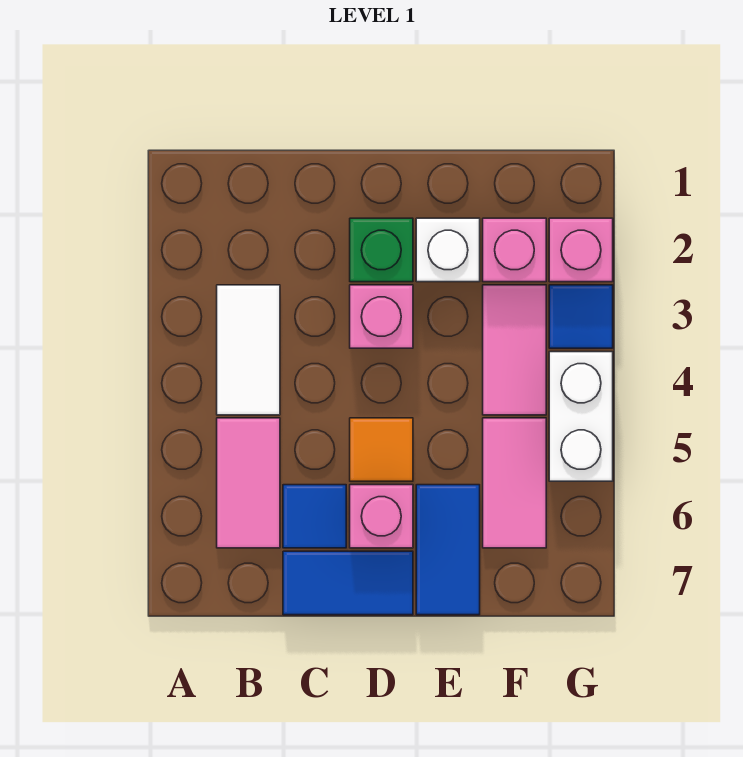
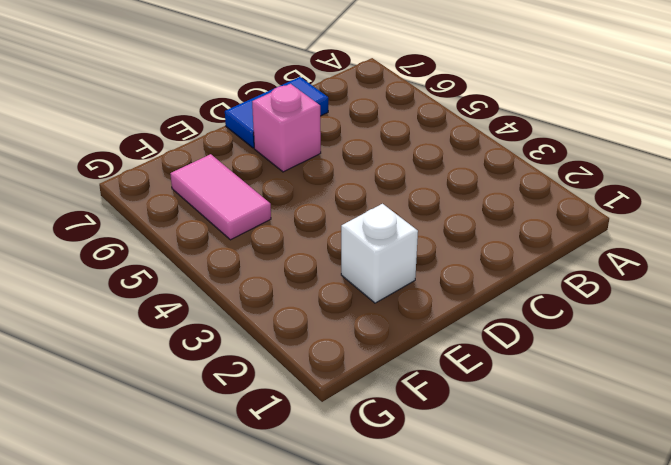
none -> white tile B3:B4 level 1
none -> pink tile B5:B6 level 1
none -> blue tile C6 level 1

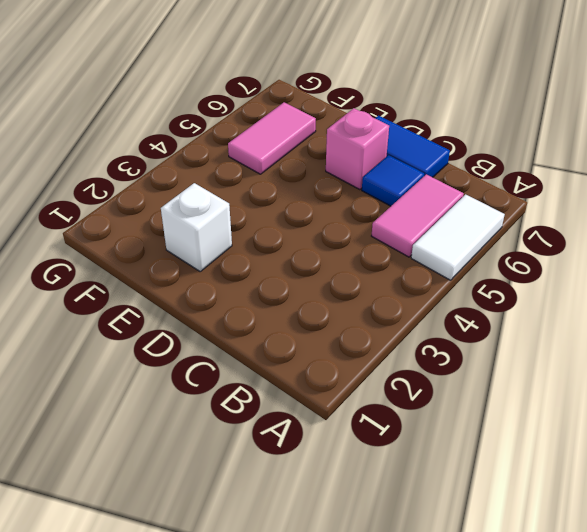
white tile A5:A6 level 1 -> white tile B3:B4 level 1
none -> green brick D2 level 1
none -> pink brick D3 level 1
none -> orange tile D5 level 1

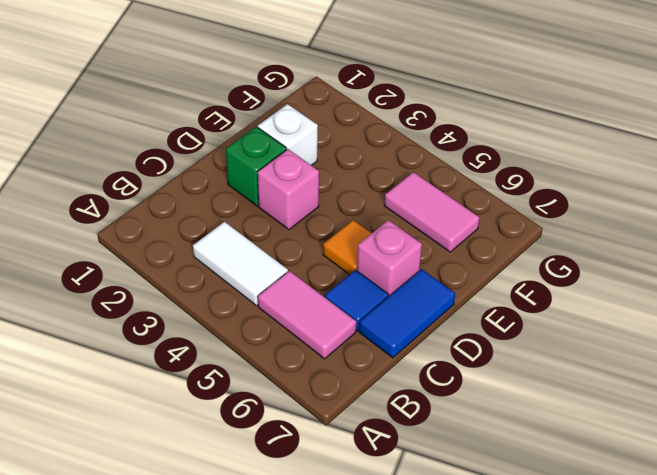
none -> blue tile E6:E7 level 1
none -> pink brick F2 level 1
none -> pink tile F3:F4 level 1

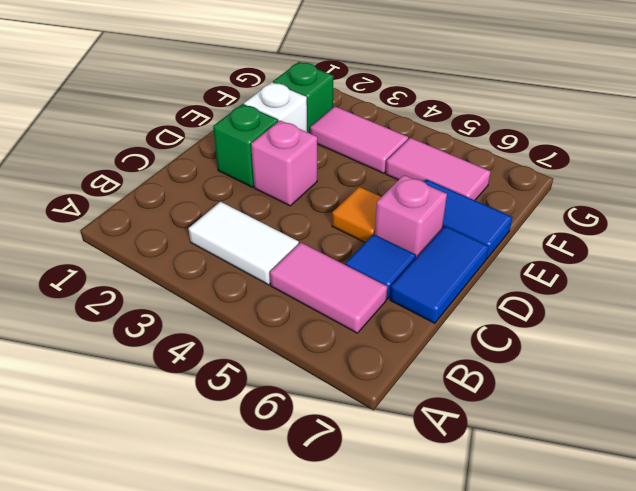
green brick F2 level 1 -> pink brick F2 level 1
none -> pink brick G2 level 1
none -> blue tile G3 level 1
none -> white brick G4:G5 level 1

